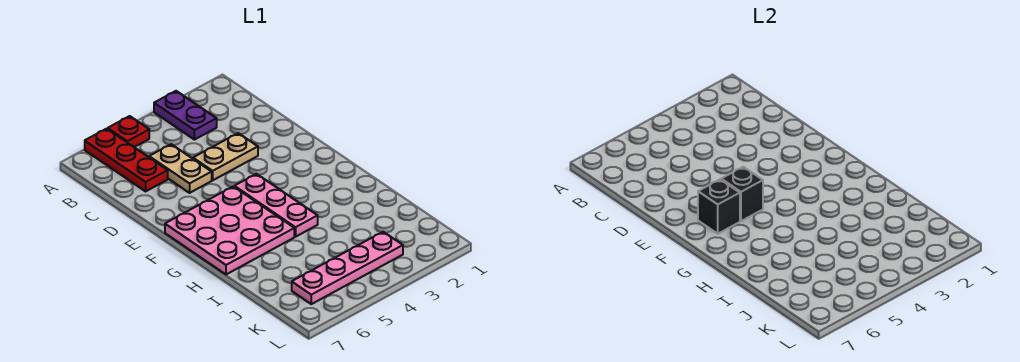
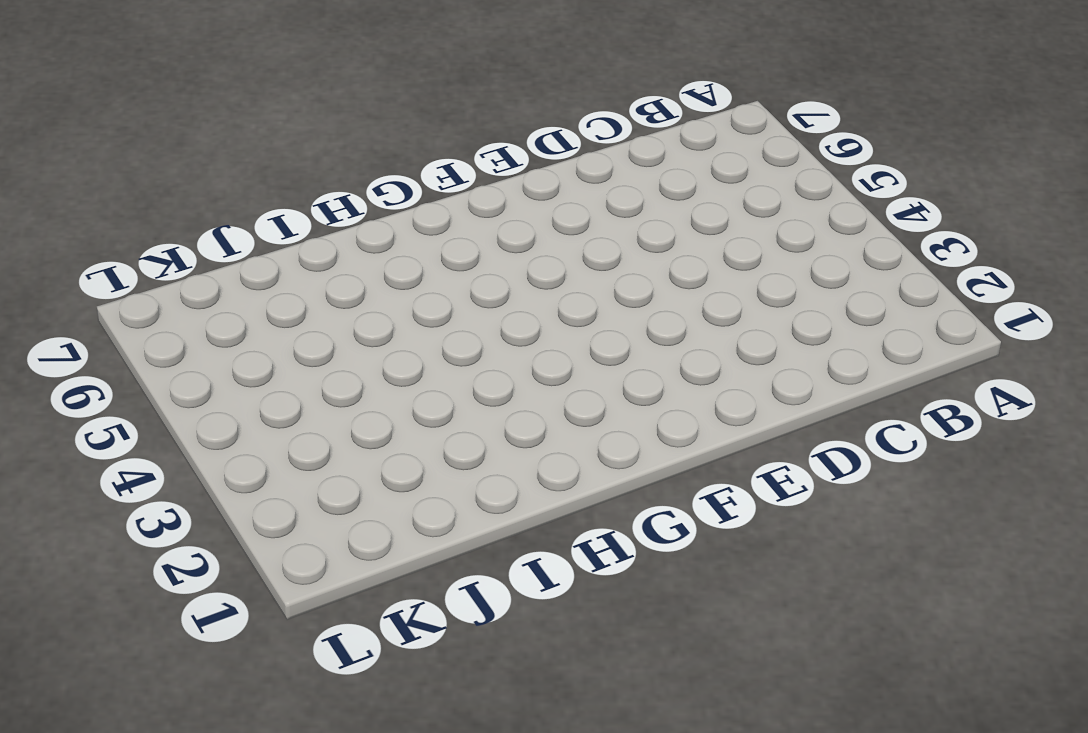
none -> purple plate A3:B3 level 1
none -> red plate A5 level 1

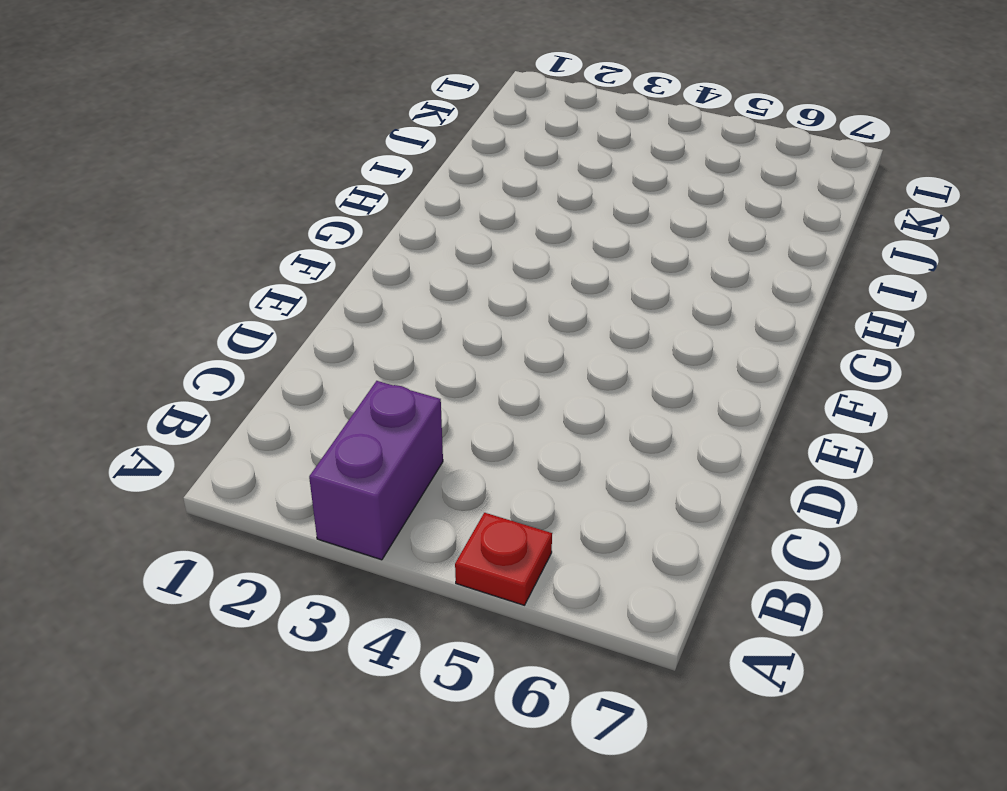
purple brick A3:B3 level 1 -> purple plate A3:B3 level 1
none -> red plate A6:C6 level 1
none -> tan plate C5:D5 level 1

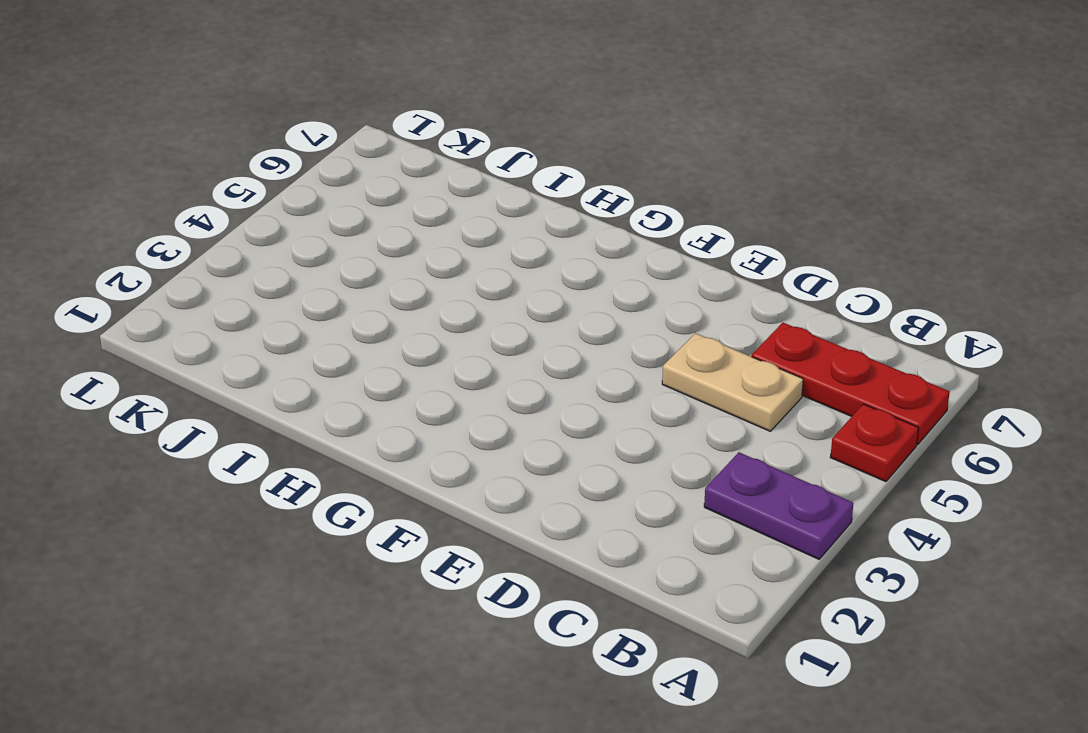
none -> tan plate D3:D4 level 1
none -> pink plate F4:H4 level 1

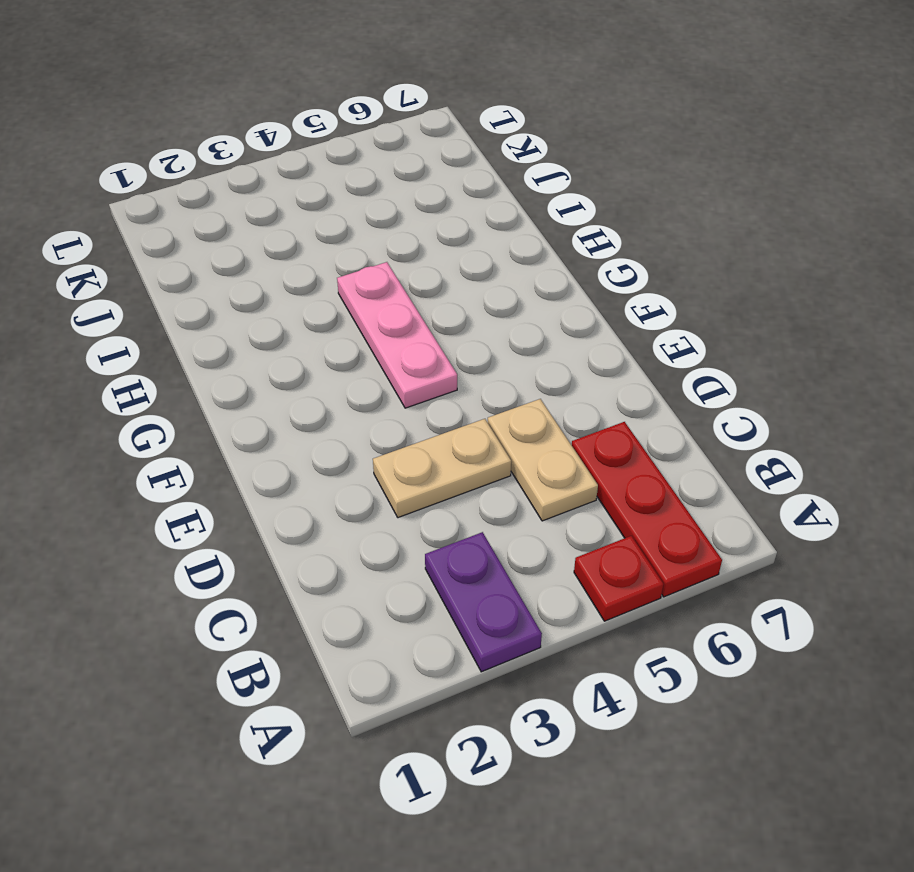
none -> pink plate F5:H7 level 1
none -> pink plate K3:K6 level 1

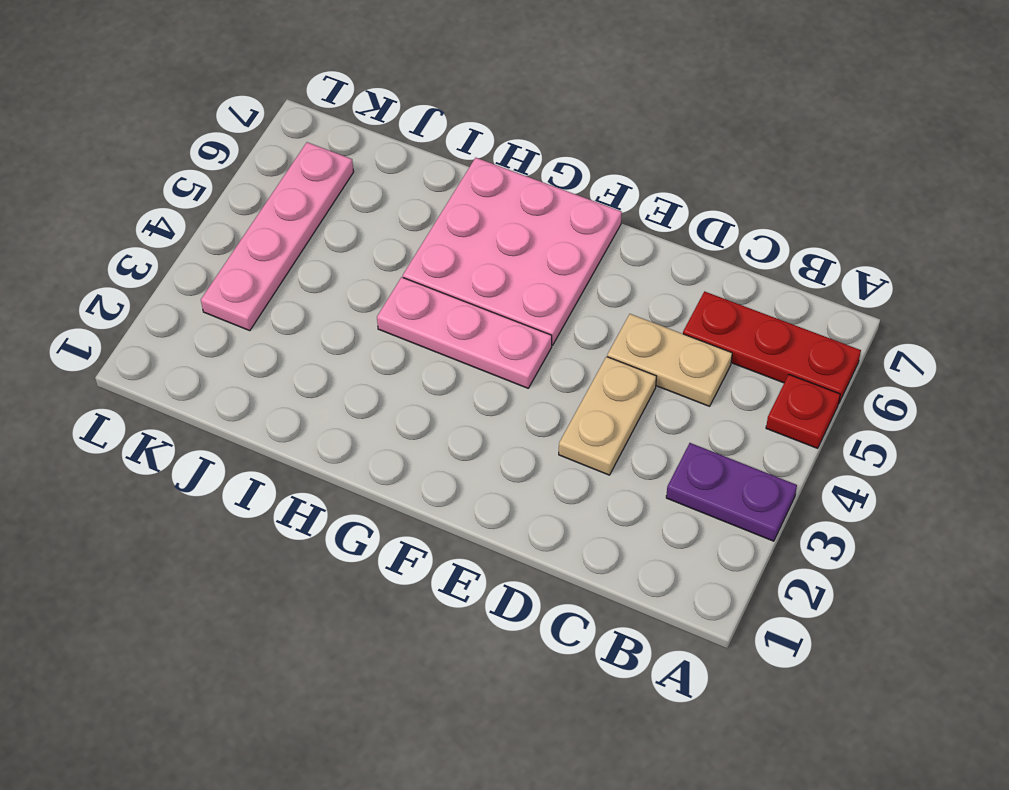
none -> black brick F5 level 2
none -> black brick F6 level 2

